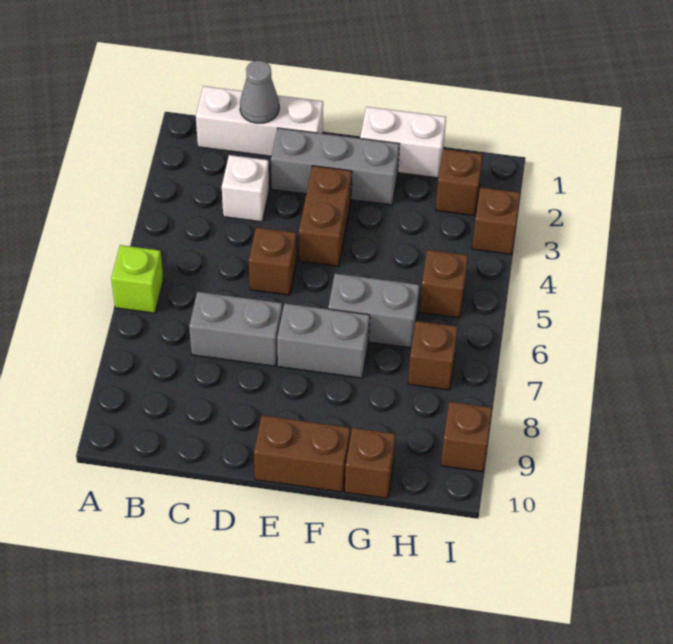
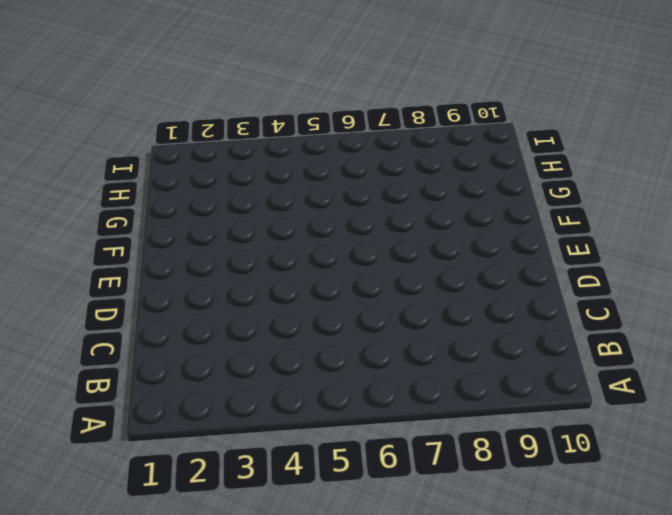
none -> lime brick A6 level 1
none -> white brick B1:D1 level 1
none -> white brick C3 level 1

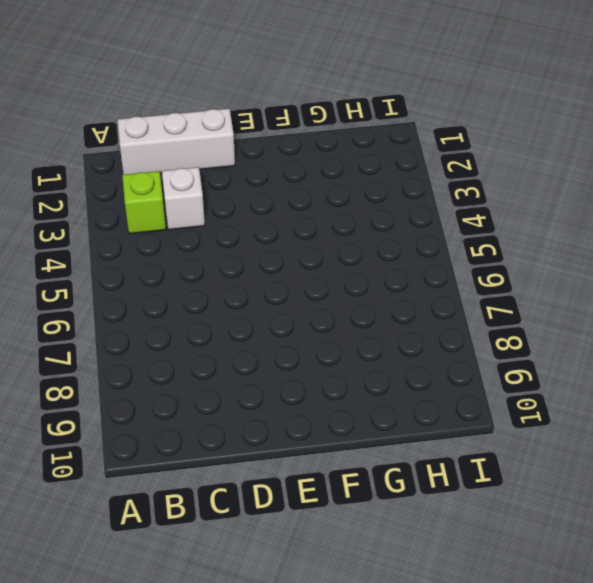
lime brick B3 level 1 -> lime brick A6 level 1
none -> grey brick C7:D7 level 1
none -> grey brick D2:F2 level 1
none -> brown brick D5 level 1

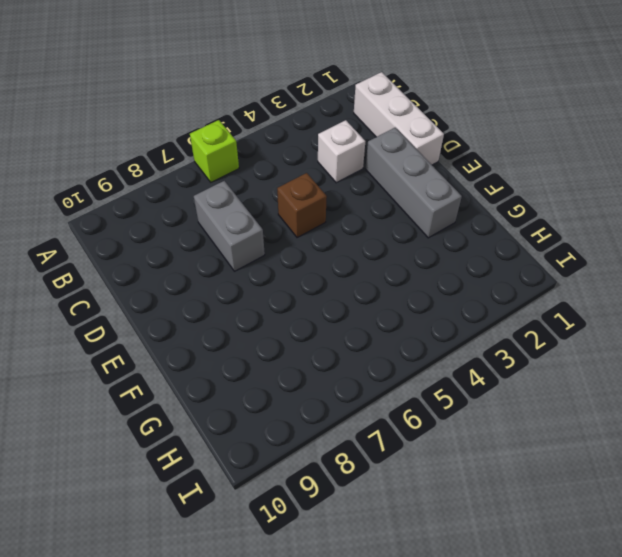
none -> brown brick E3:E4 level 1
none -> grey brick E7:F7 level 1
none -> brown brick E10:F10 level 1

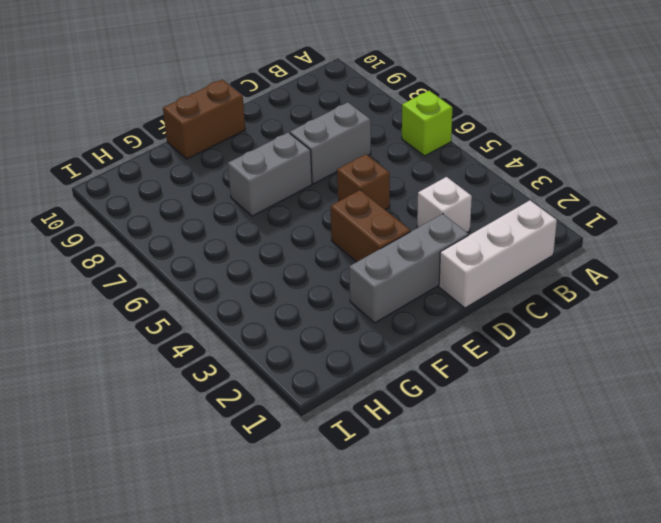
none -> white brick F1:G1 level 1
none -> grey brick F6:G6 level 1
none -> brown brick G10 level 1

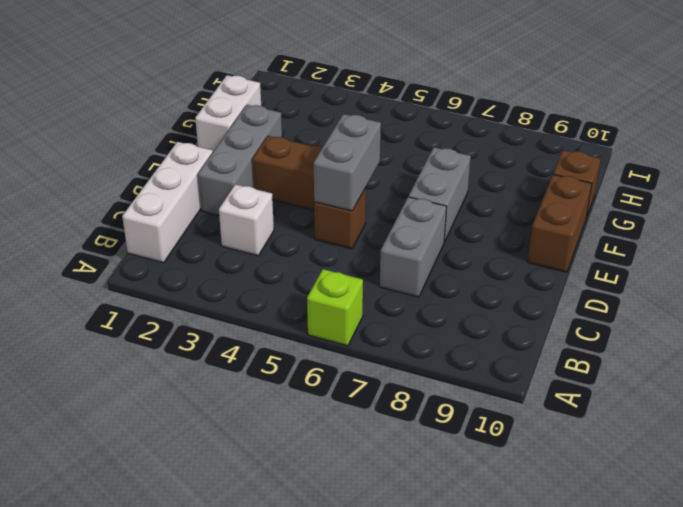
grey brick D5:E5 level 2 -> grey brick F6:G6 level 1
none -> brown brick H2 level 1
none -> brown brick H5 level 1
none -> brown brick H7 level 1

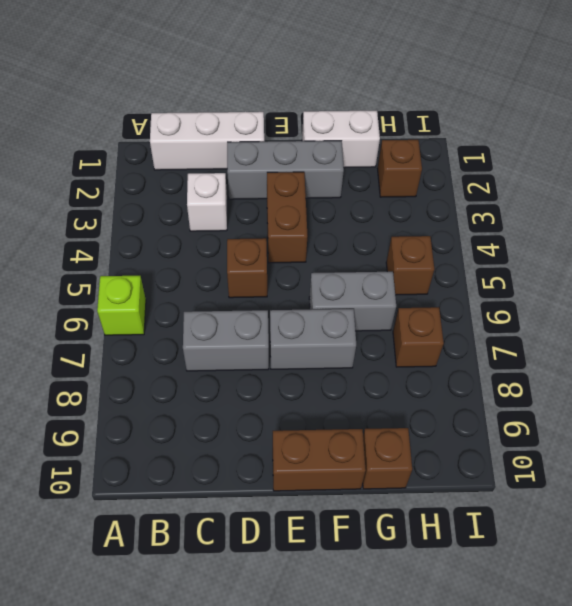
none -> brown brick I3 level 1
none -> brown brick I9 level 1
none -> grey cone C1 level 2

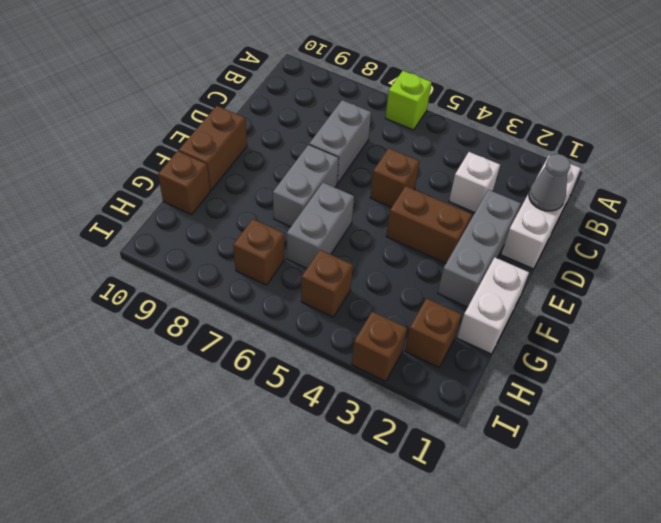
none -> brown brick I9 level 1

